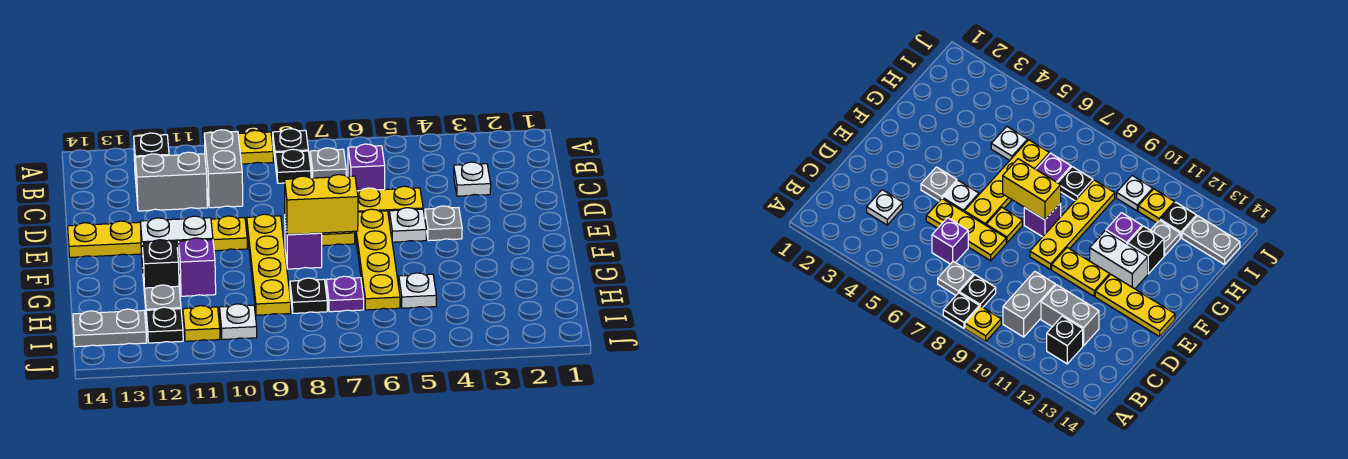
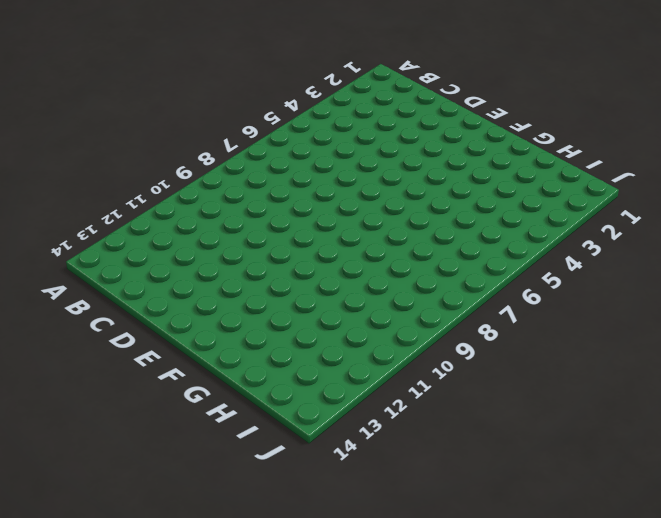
none -> black plate A8 level 1
none -> yellow plate A9 level 1
none -> grey plate B7 level 1
none -> black plate B8 level 1

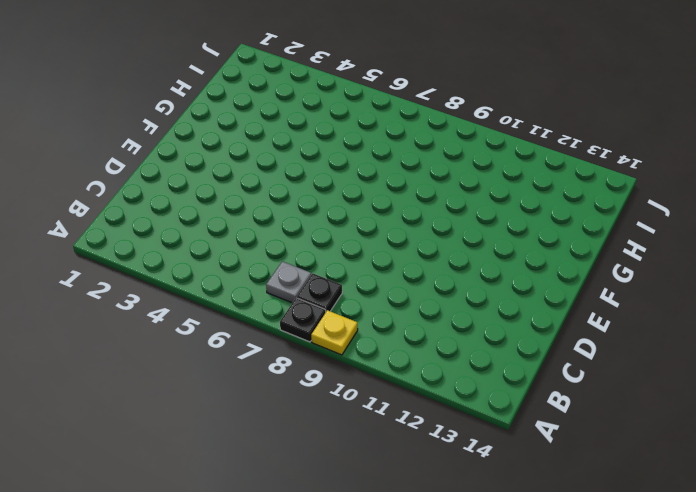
none -> grey brick B10:C10 level 1
none -> black brick B12 level 1
none -> white plate C3 level 1
none -> purple brick C6 level 1

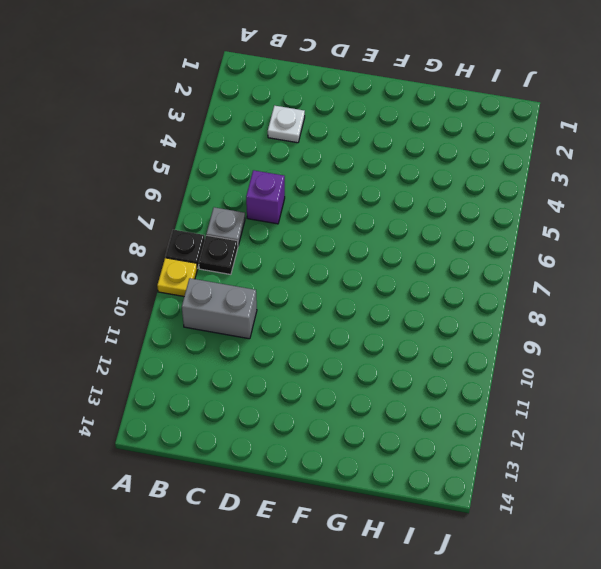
none -> black brick B12 level 1
none -> grey brick C11:C12 level 1
none -> yellow plate D5:D7 level 1
none -> grey plate E4 level 1

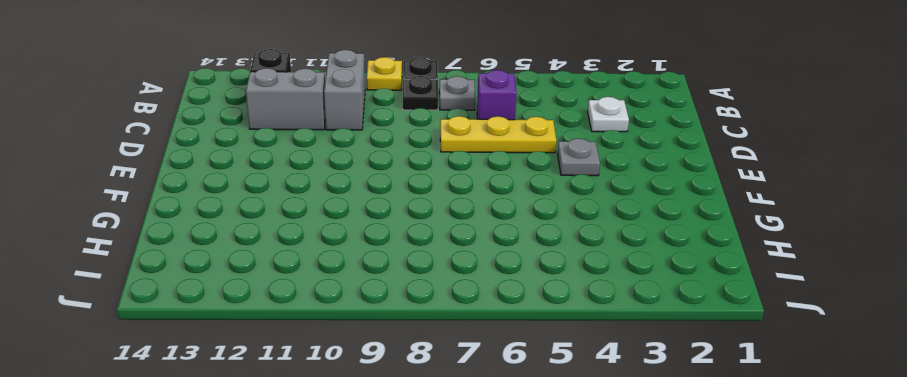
none -> white plate E5 level 1
none -> yellow plate E6:H6 level 1
none -> yellow plate E7 level 1
none -> yellow plate E9:H9 level 1

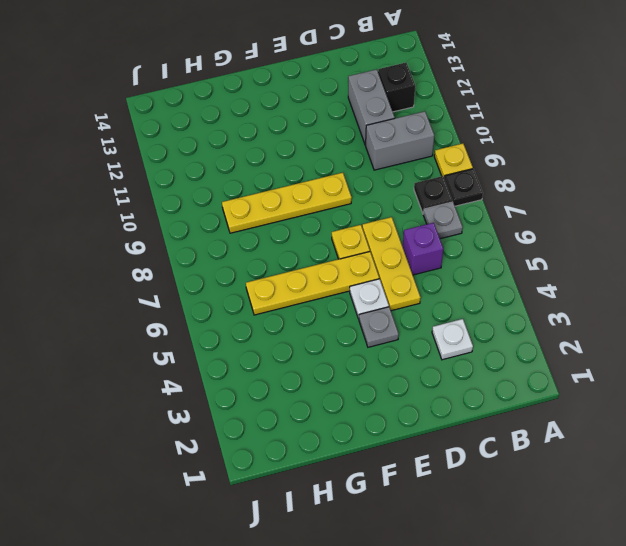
none -> yellow plate E10:E11 level 1
none -> yellow plate E12:E14 level 1
none -> purple brick F8 level 1
none -> white brick F11:F12 level 1

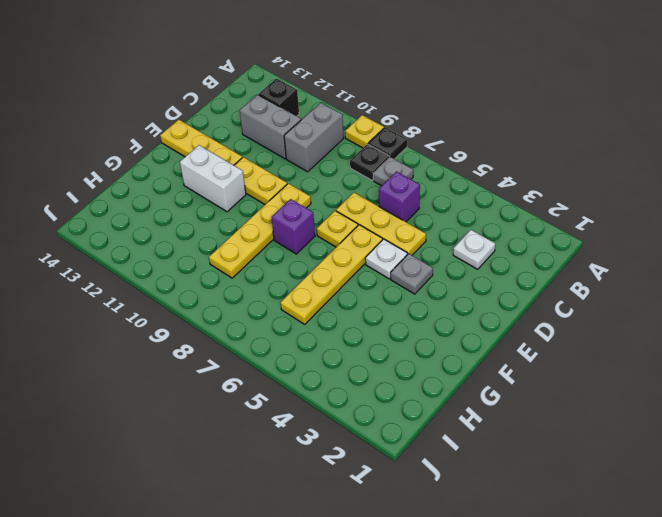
none -> purple brick G11 level 1
none -> black brick G12 level 1
none -> white plate H5 level 1
none -> purple plate H7 level 1

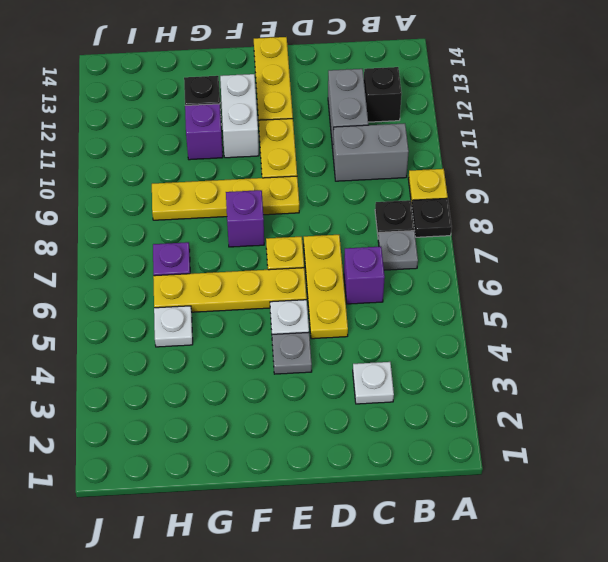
none -> black plate H8 level 1
none -> grey plate H12 level 1
none -> white plate I10 level 1
none -> yellow plate I11 level 1

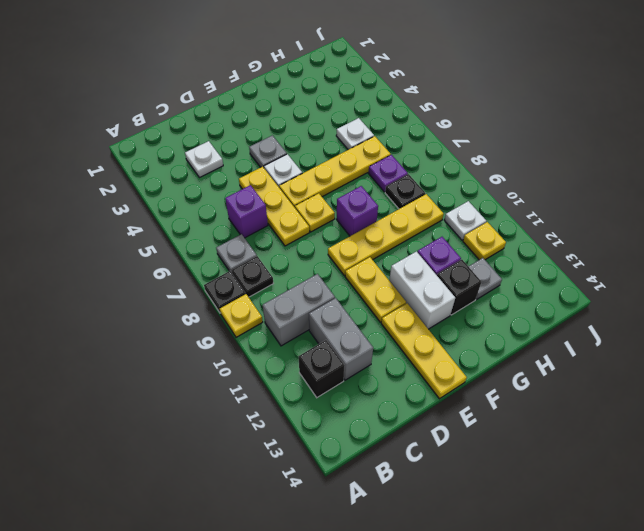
none -> black plate I12 level 1
none -> grey plate I13:I14 level 1
none -> yellow brick F7:F8 level 2

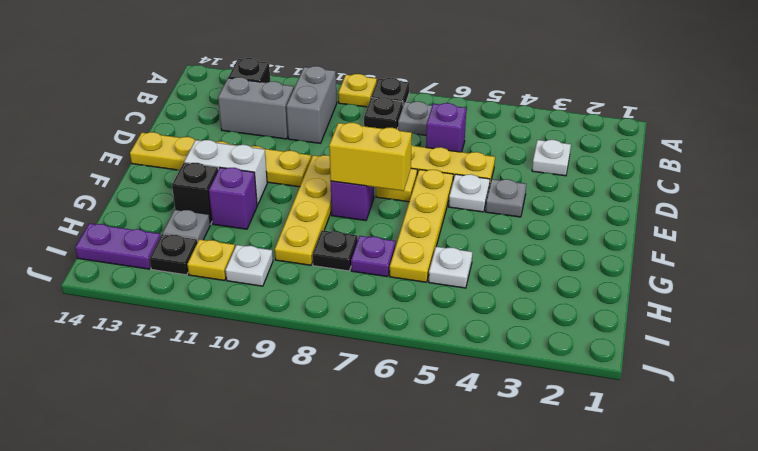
purple plate I13:I14 level 1 -> grey plate I13:I14 level 1

